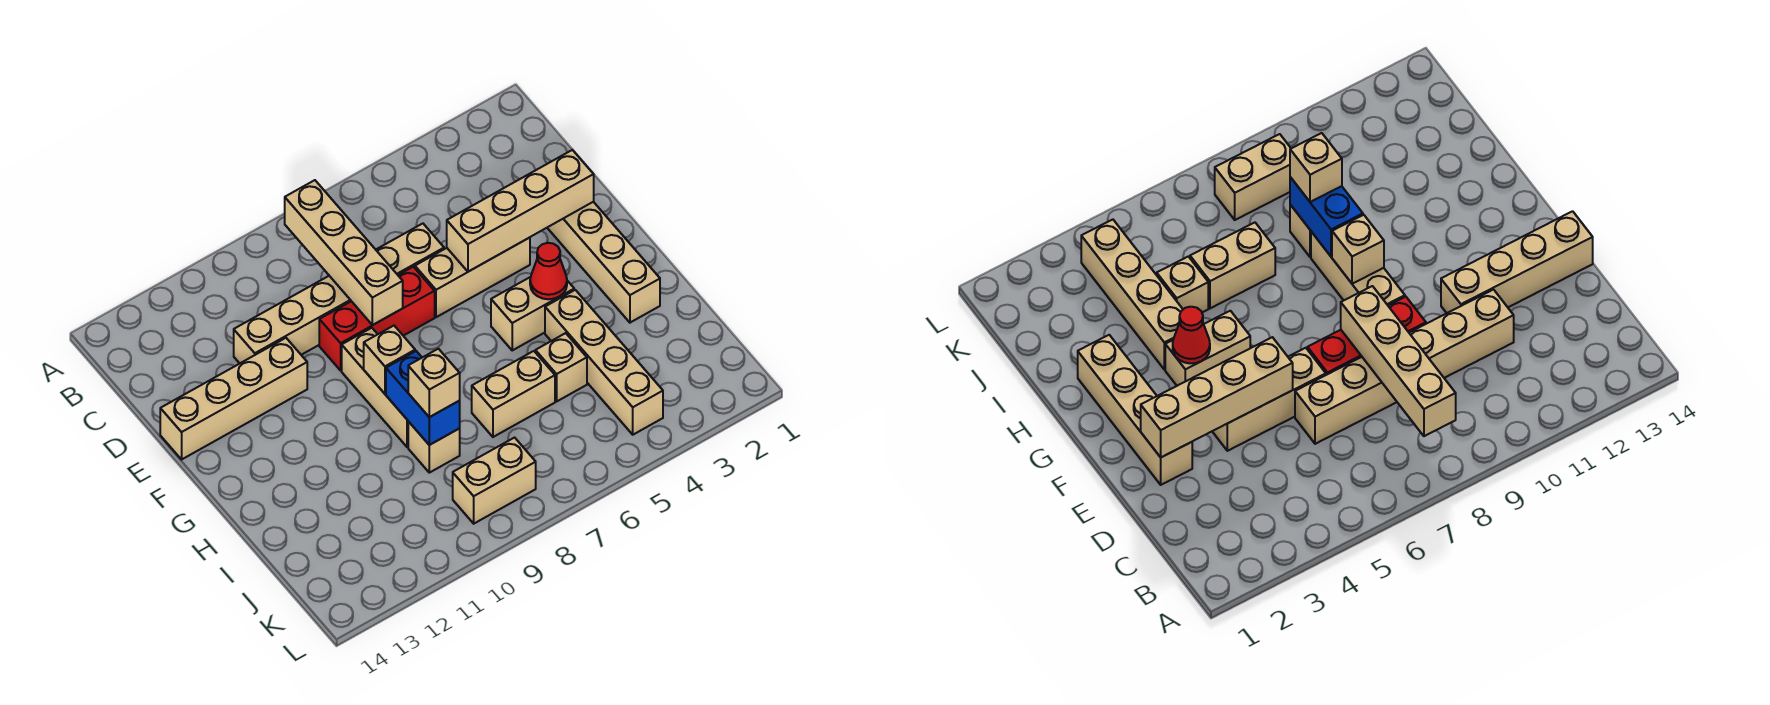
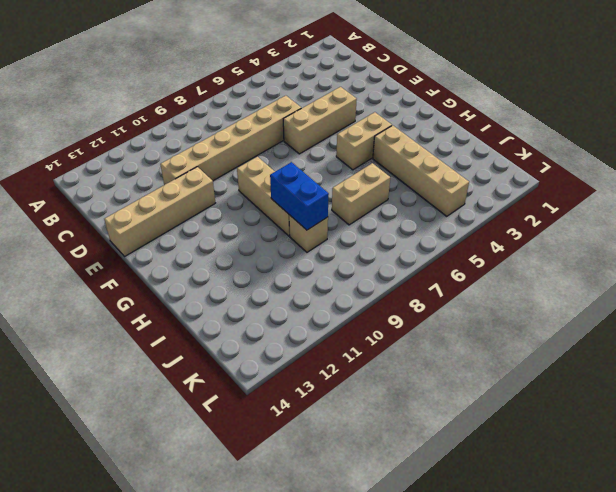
none -> tan brick E2:H2 level 1
none -> red brick E7:E9 level 1
none -> tan brick I5 level 1

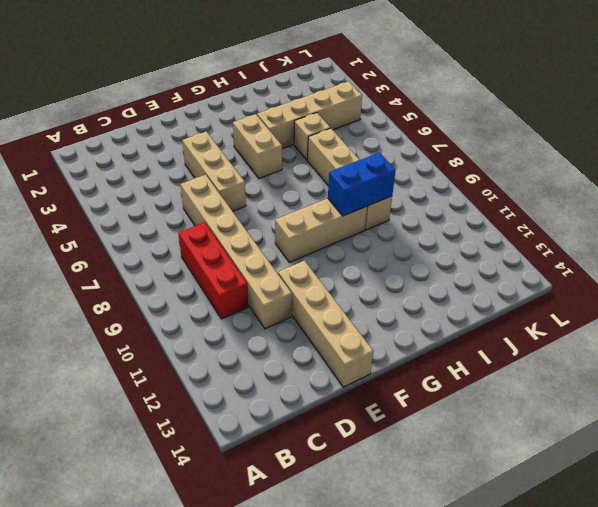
red brick C8:C10 level 1 -> red brick E7:E9 level 1
none -> tan brick E2:H2 level 1
none -> tan brick K8:K9 level 1
none -> tan brick B8:E8 level 2

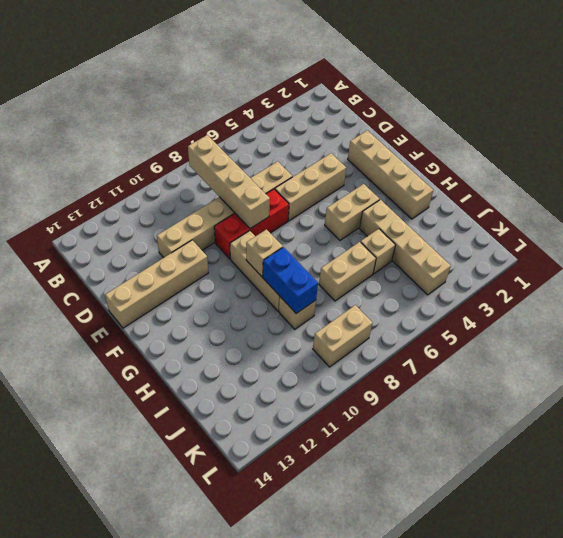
none -> tan brick E2:E5 level 2
none -> red cone G4 level 2
none -> tan brick I9 level 3

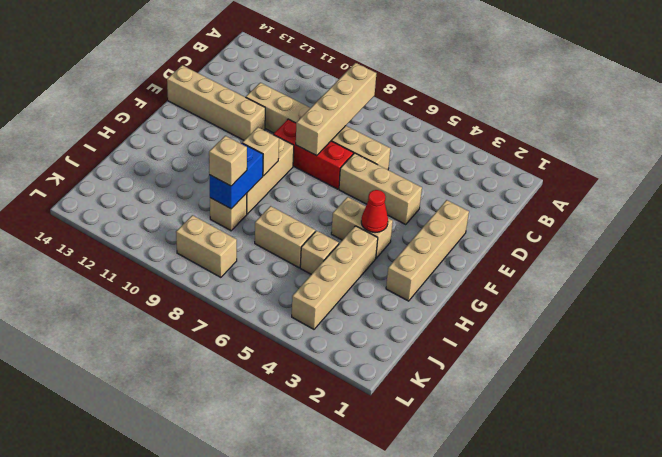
none -> tan brick E2:E5 level 2

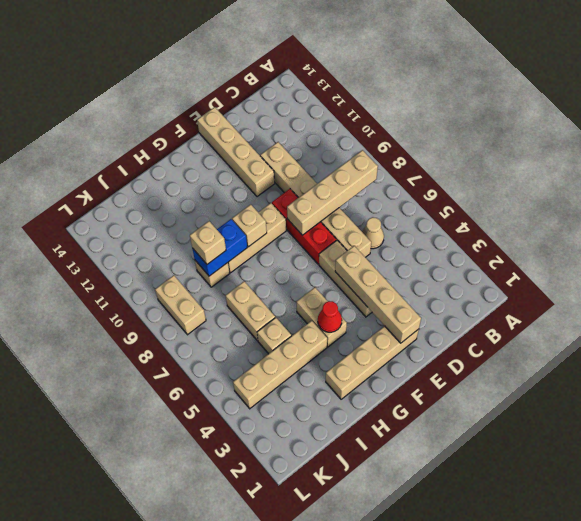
tan cone C6 level 1 -> none

